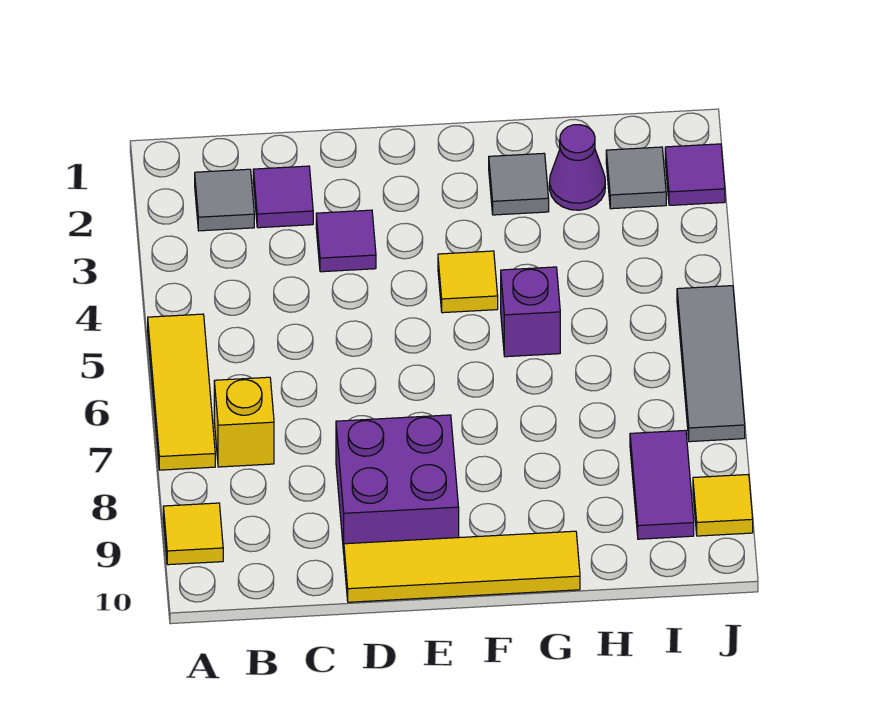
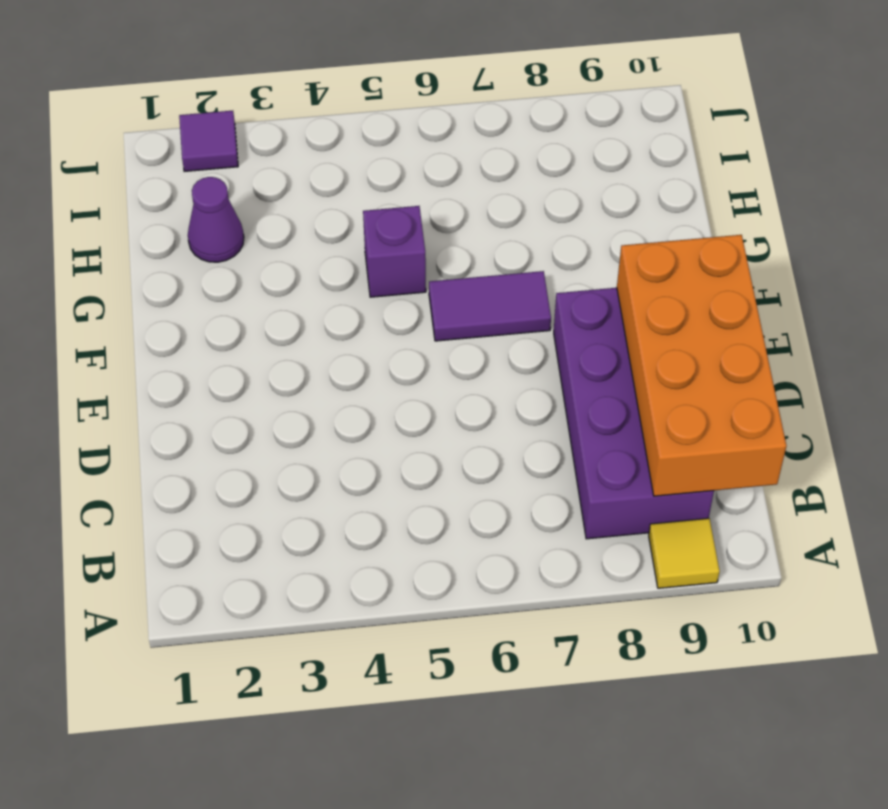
purple brick B8:E9 level 1 -> purple brick D8:E9 level 1
orange brick B9:E10 level 2 -> none
purple tile F6:F7 level 1 -> purple tile I8:I9 level 1
none -> yellow tile A5:A7 level 1
none -> grey tile B2 level 1
none -> yellow brick B7 level 1

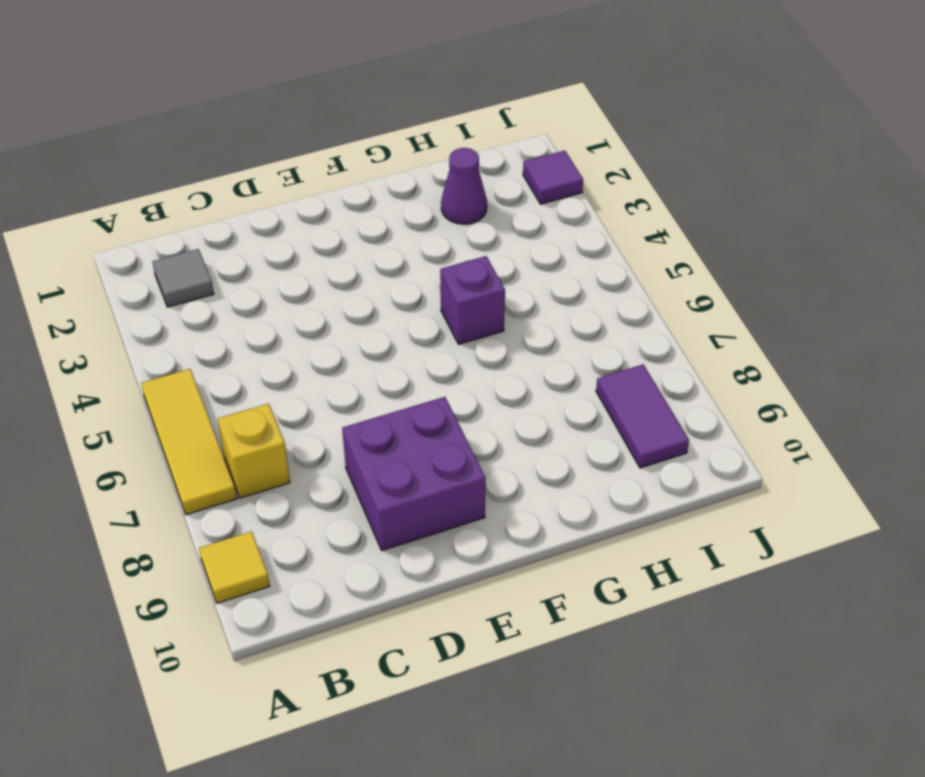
none -> purple tile C2 level 1
none -> purple tile D3 level 1
none -> yellow tile D10:G10 level 1

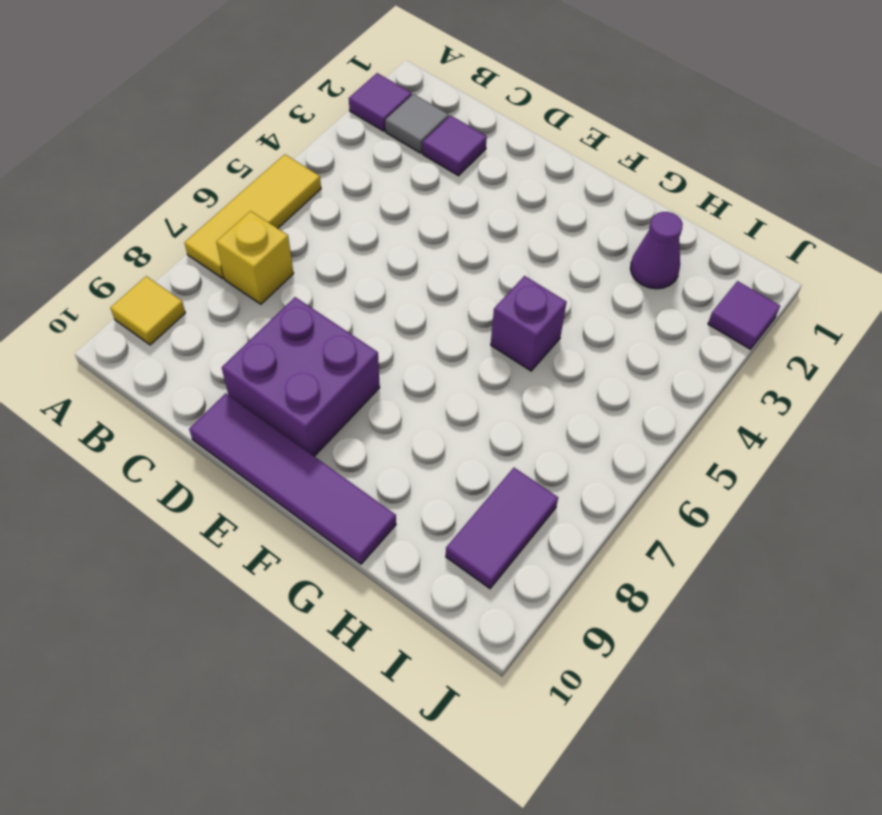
purple tile A2 level 1 -> purple tile D3 level 1
purple tile D10:G10 level 1 -> yellow tile D10:G10 level 1
none -> yellow tile F4 level 1
none -> grey tile G2 level 1
none -> grey tile I2 level 1

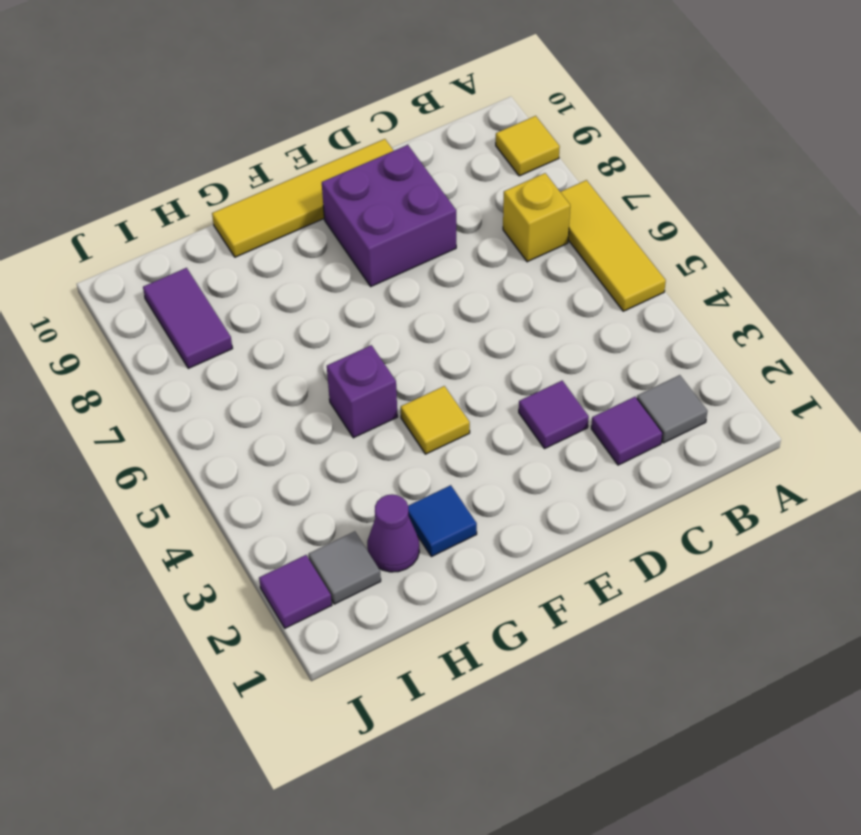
blue tile G2 level 1 -> grey tile G2 level 1
none -> grey tile J5:J7 level 1
none -> yellow tile J9 level 1

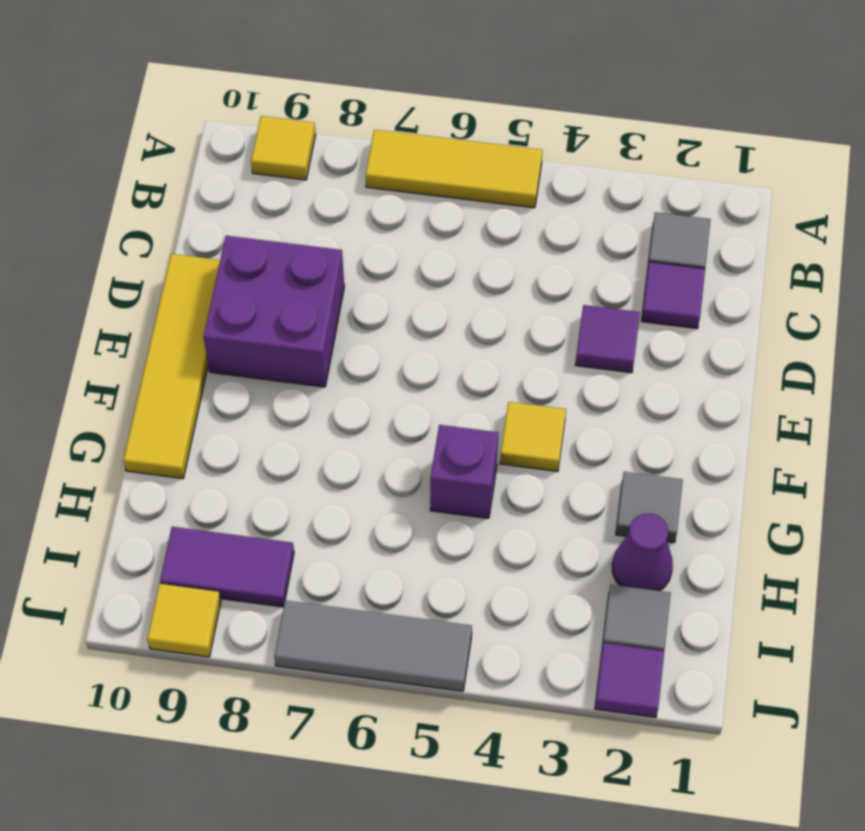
none -> yellow brick B7 level 1

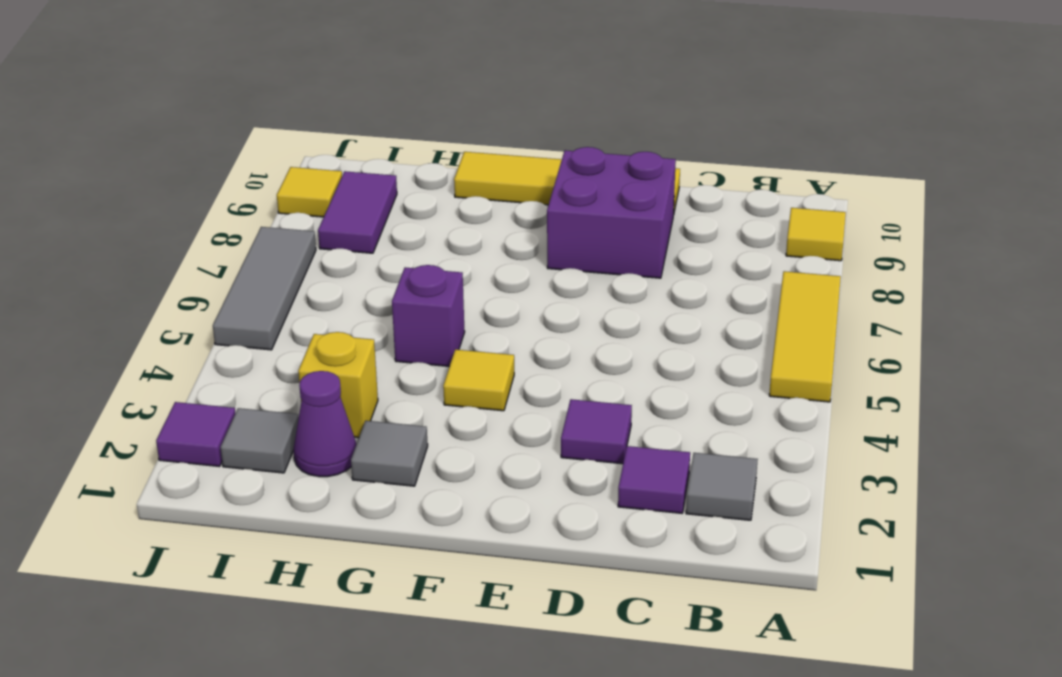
yellow brick H3 level 1 -> yellow brick B7 level 1

